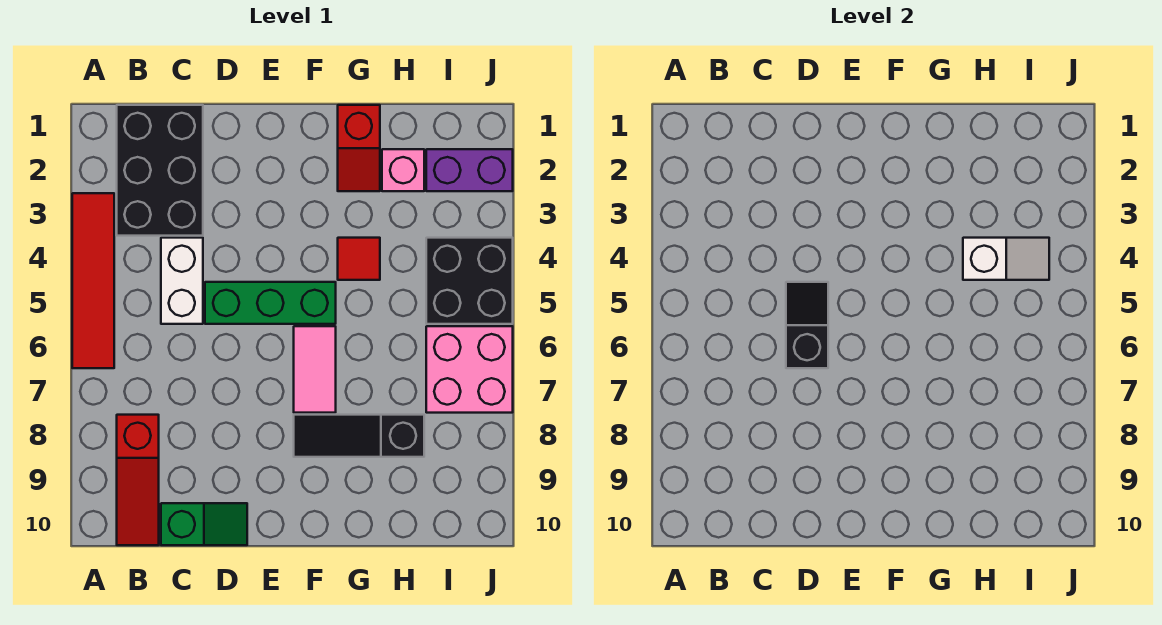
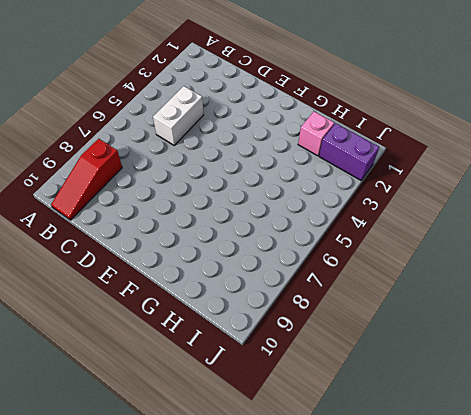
none -> red tile A3:A6 level 1
none -> black brick B1:C3 level 1
none -> green slope C10:D10 level 1 top C

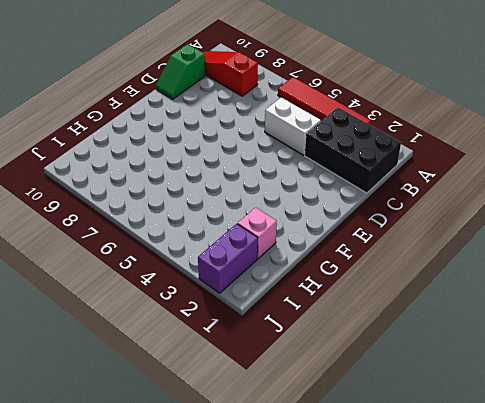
none -> green brick D5:F5 level 1
none -> pink tile F6:F7 level 1
none -> black slope F8:H8 level 1 top H

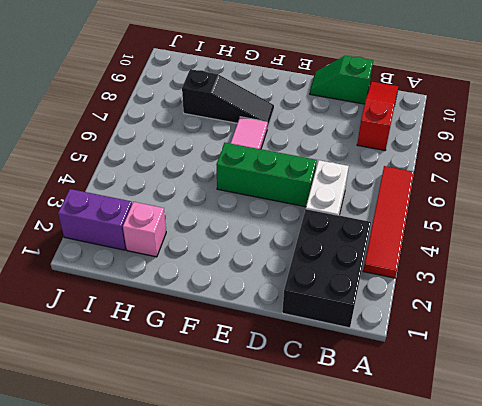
none -> red slope G1:G2 level 1 top 1
none -> red tile G4 level 1
none -> black brick I4:J5 level 1

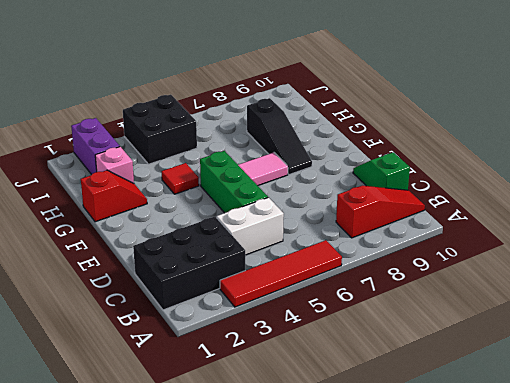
none -> pink brick I6:J7 level 1
none -> black slope D5:D6 level 2 top 6
none -> white slope H4:I4 level 2 top H

